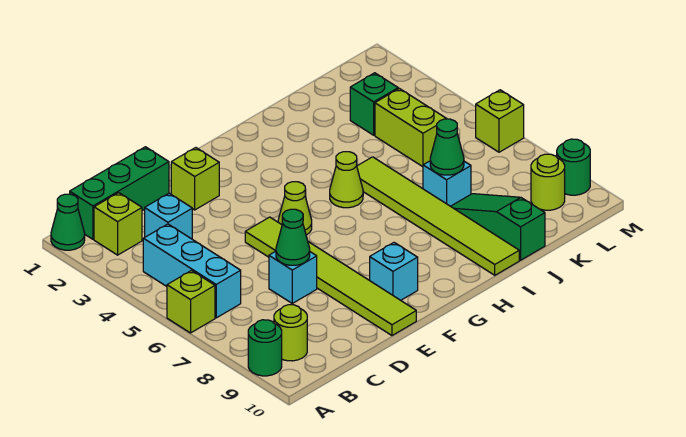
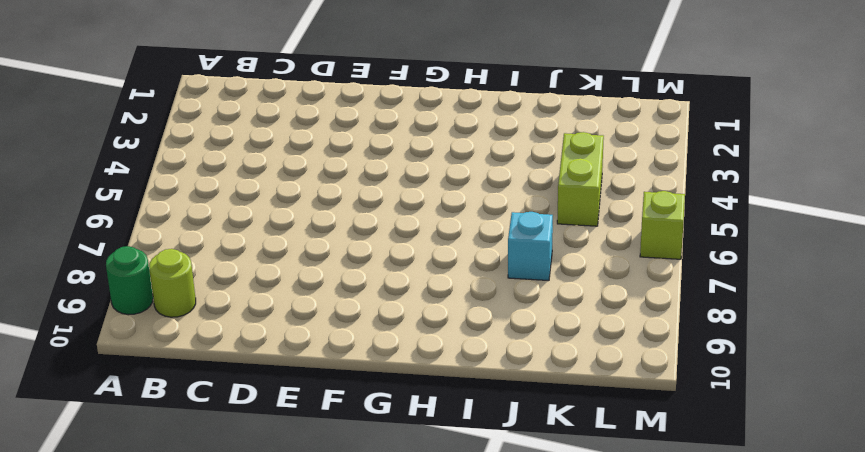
none -> green cone A1 level 1
none -> lime brick A6 level 1
none -> green brick B1:D1 level 1

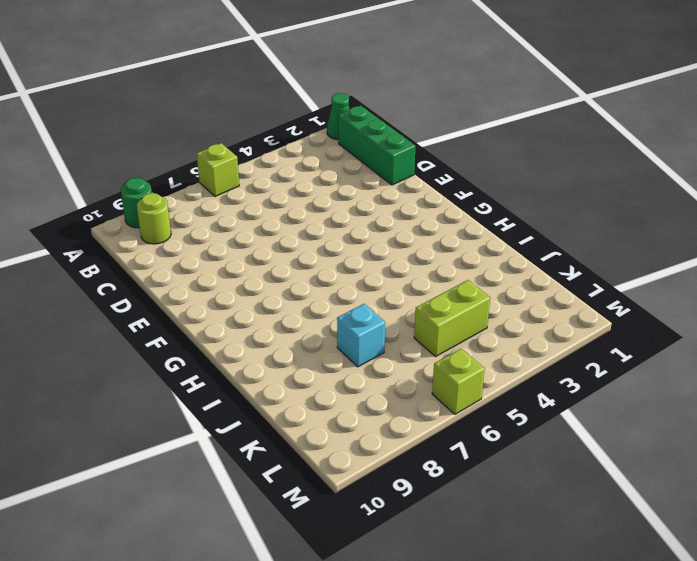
none -> lime brick B2 level 1
none -> cyan brick B4:B6 level 1
none -> cyan brick C3 level 1

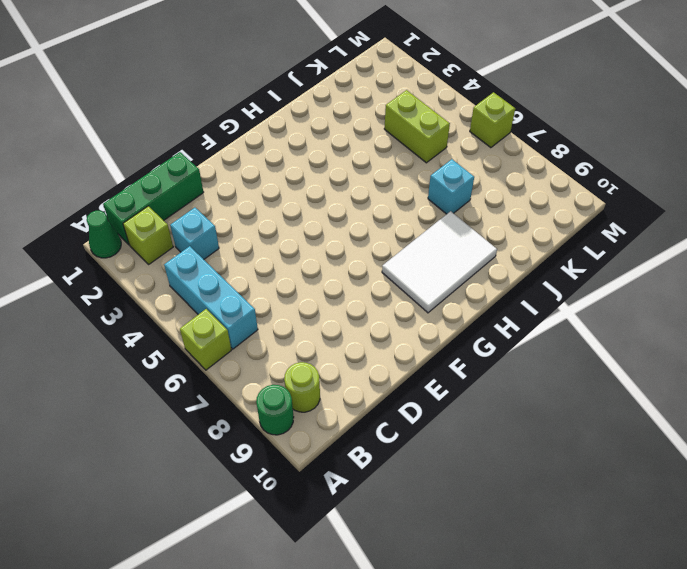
white tile G8:I9 level 1 -> lime tile I5:I10 level 1
none -> cyan brick D7 level 1
none -> lime brick E2 level 1
none -> lime tile E5:E10 level 1

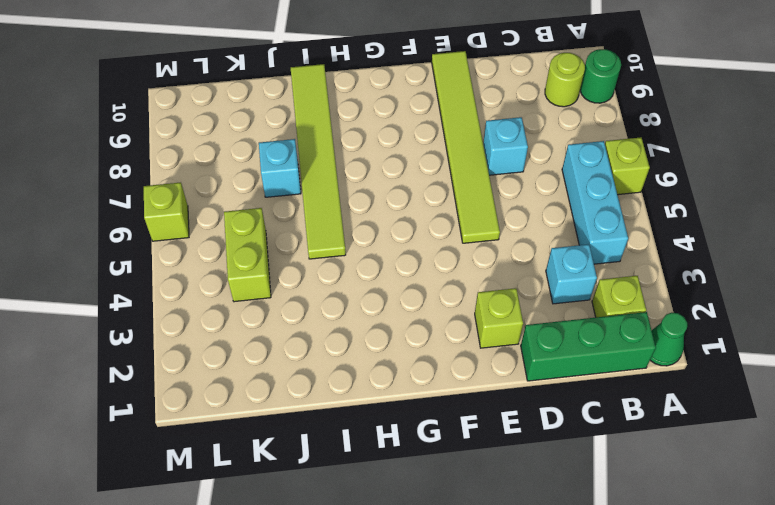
none -> lime cone F5 level 1
none -> cyan brick F9 level 1
none -> lime cone H5 level 1

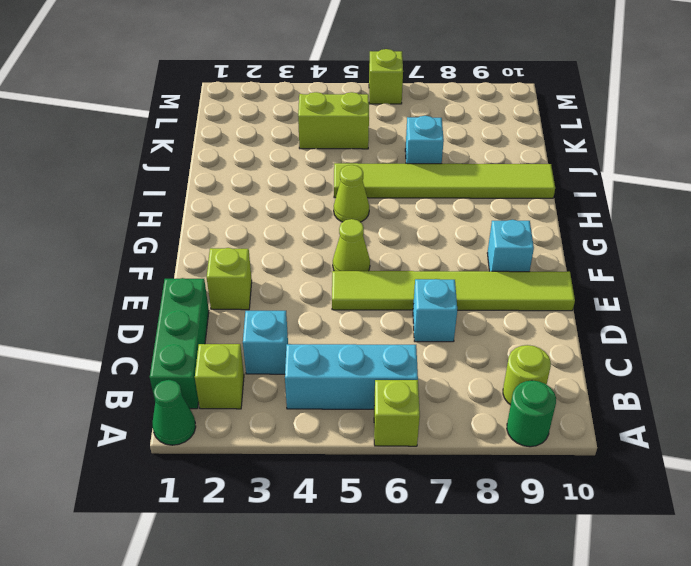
none -> green slope J8:J10 level 1 top 10
none -> green brick K3 level 1
none -> lime round brick L9 level 1

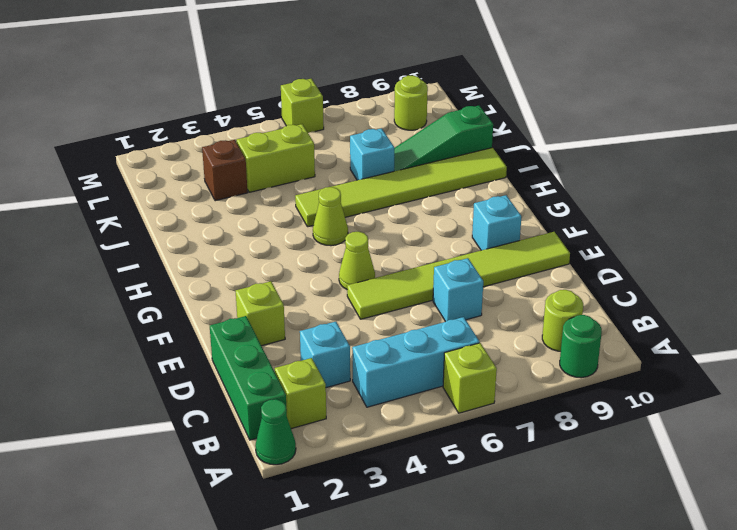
brown brick K3 level 1 -> green brick K3 level 1
none -> green round brick M9 level 1
none -> green cone D7 level 2
none -> green cone J7 level 2

